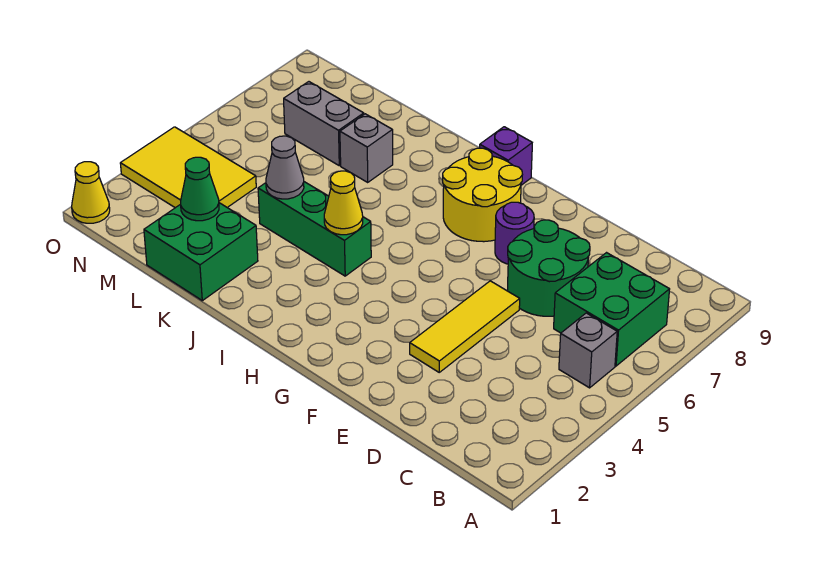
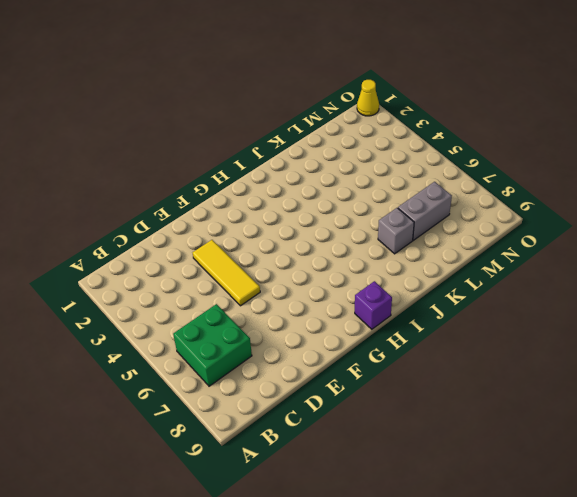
none -> grey brick B5 level 1
none -> green round brick D6:E7 level 1
none -> purple round brick F7 level 1

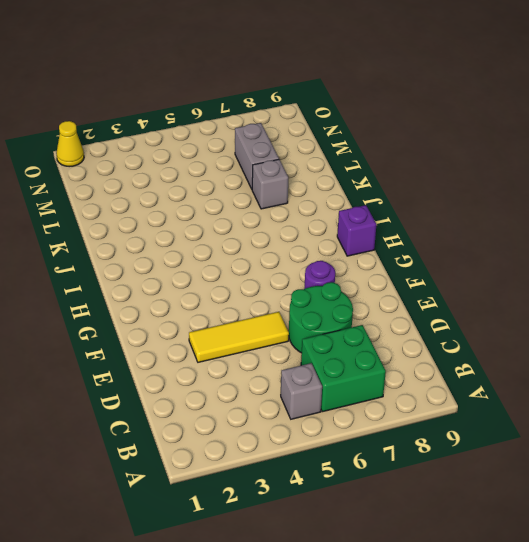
none -> yellow round brick G7:H8 level 1
none -> green brick I4:K4 level 1
none -> green brick K1:L2 level 1

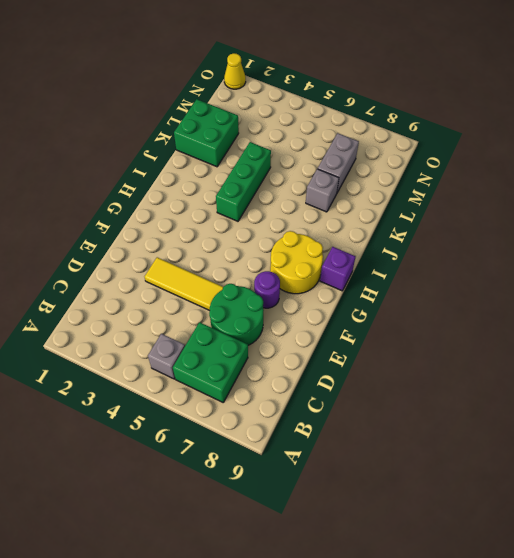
none -> yellow tile M3:O4 level 1
none -> yellow cone I4 level 2
none -> grey cone K4 level 2

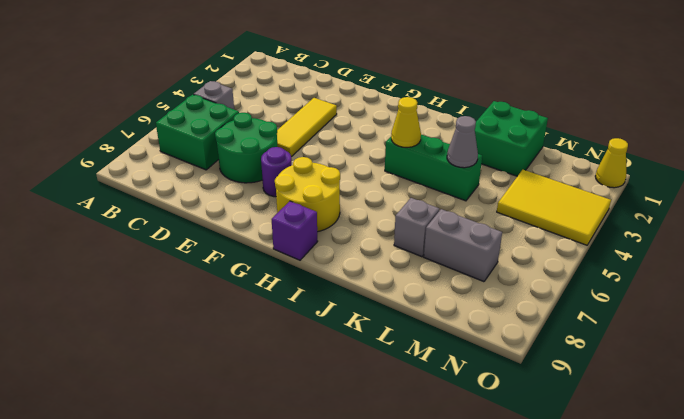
none -> green cone L2 level 2

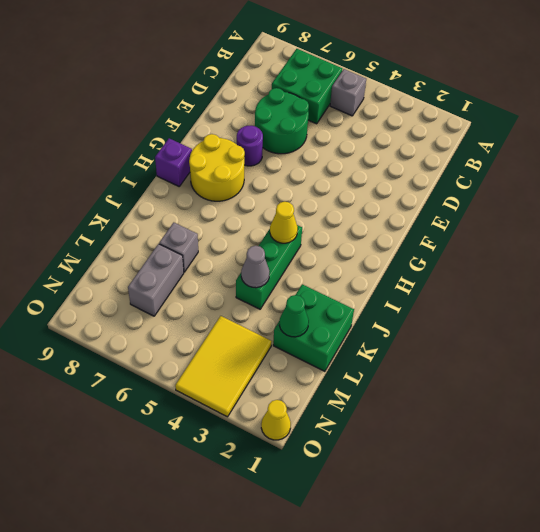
none -> yellow tile E3:E5 level 1

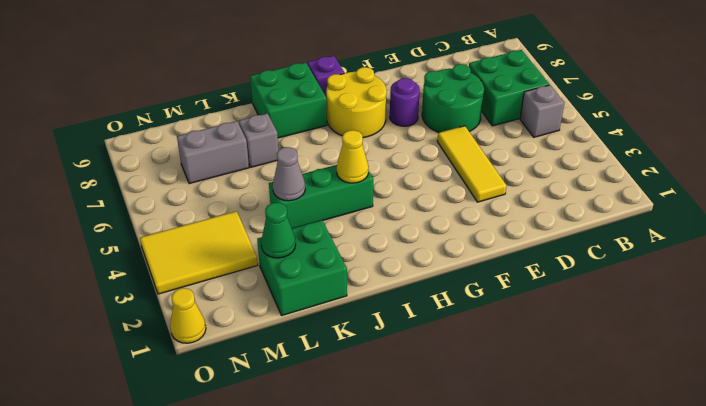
green brick I8:J9 level 1 -> none

